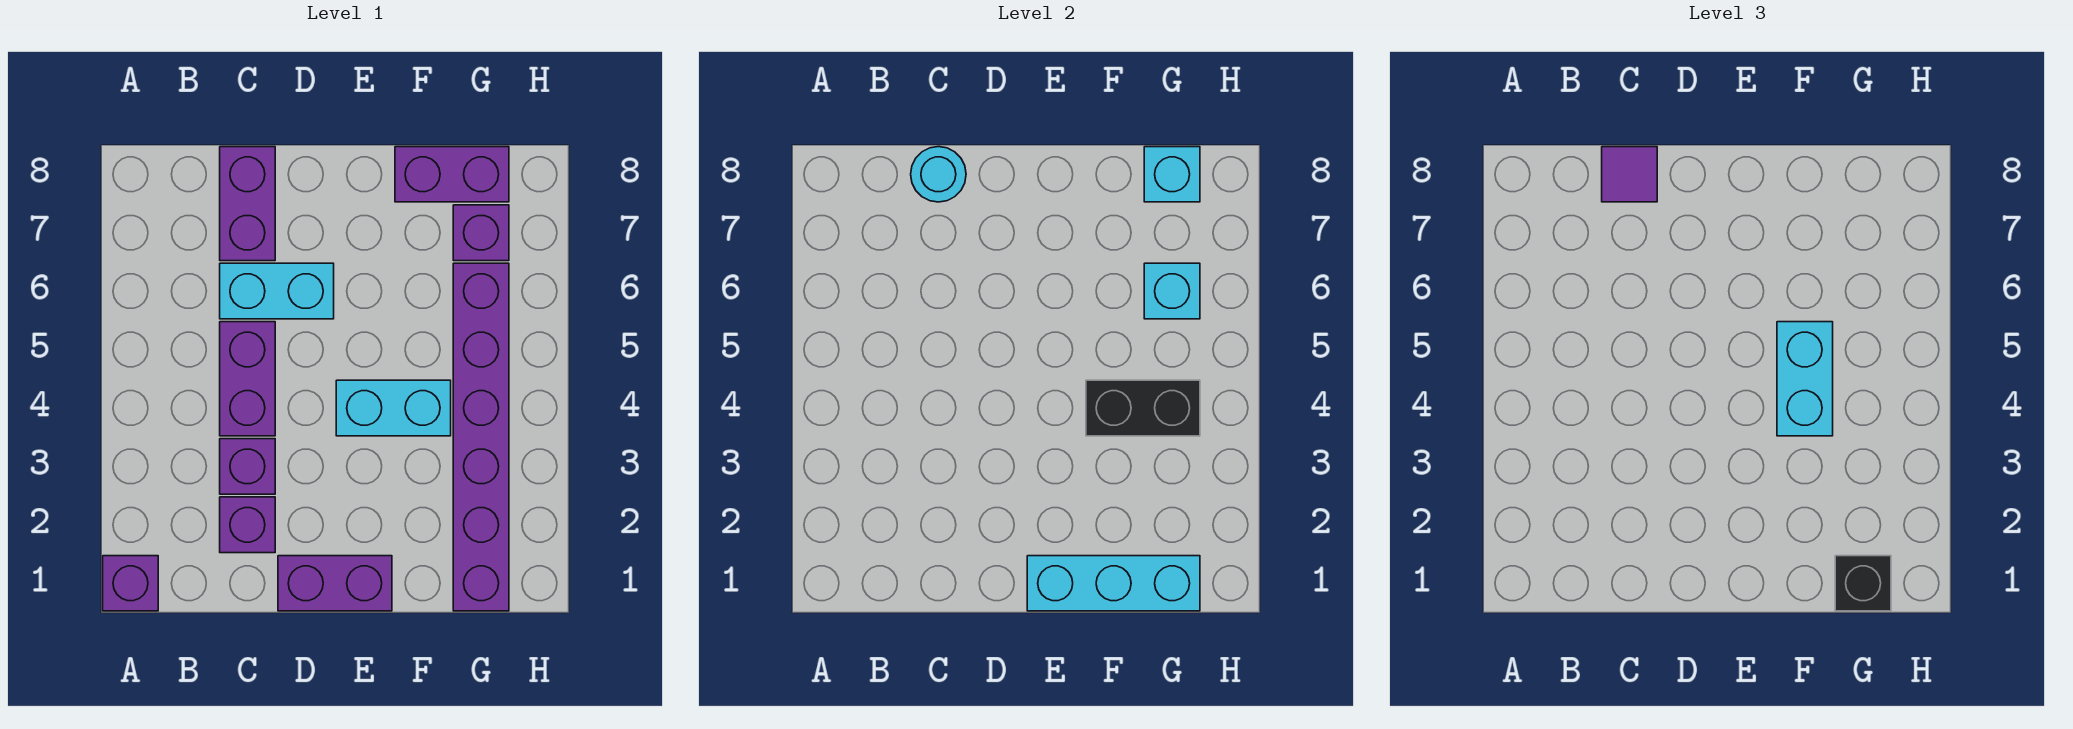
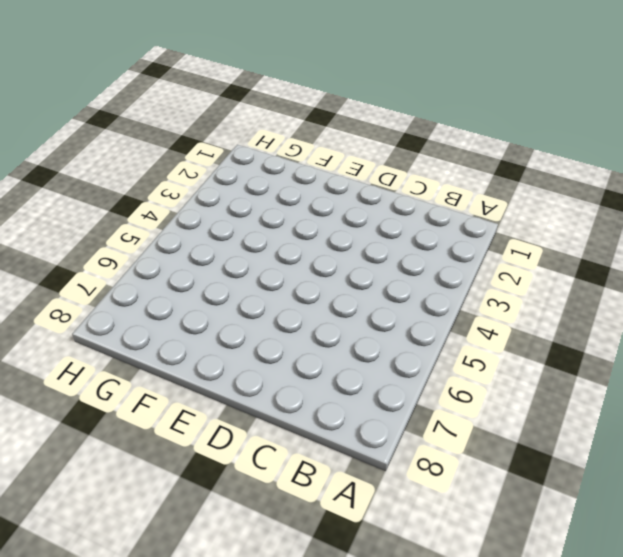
none -> purple brick A1 level 1
none -> purple brick C2 level 1
none -> purple brick C3 level 1

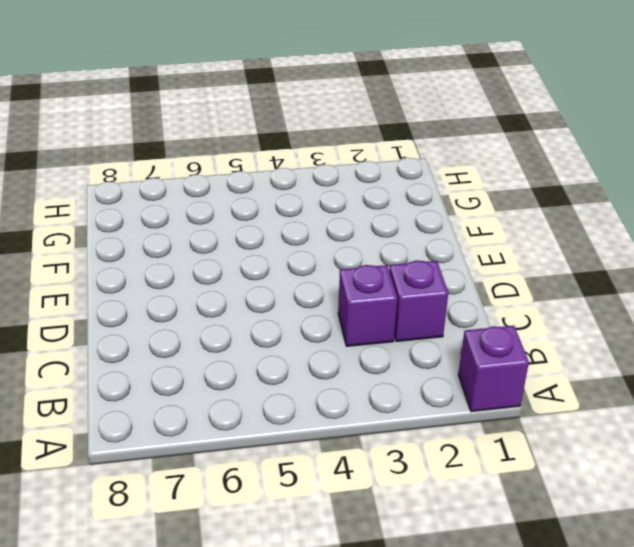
none -> purple brick C4:C5 level 1
none -> cyan brick C6:D6 level 1
none -> purple brick C7:C8 level 1

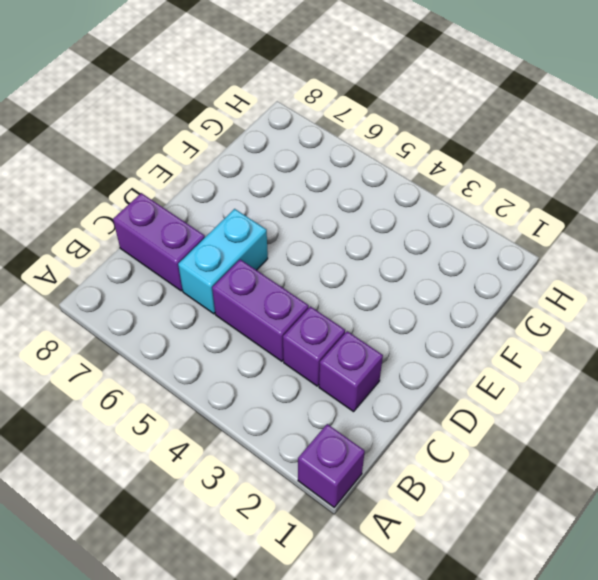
none -> purple brick D1:E1 level 1
none -> cyan brick E4:F4 level 1
none -> purple brick F8:G8 level 1

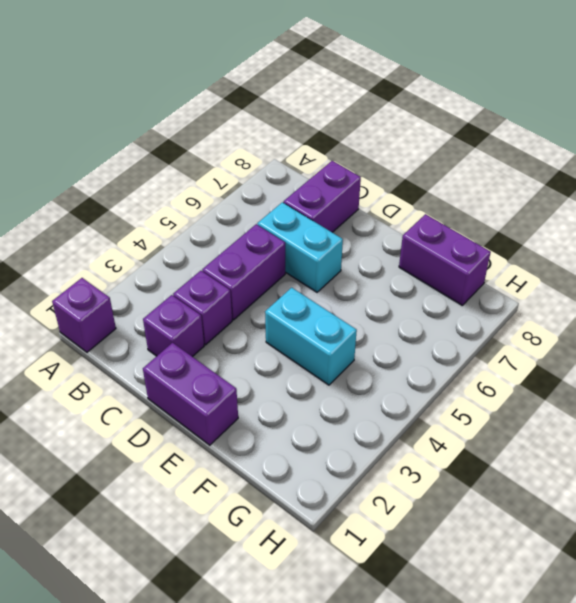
none -> purple brick G1:G6 level 1
none -> purple brick G7 level 1
none -> cyan round brick C8 level 2

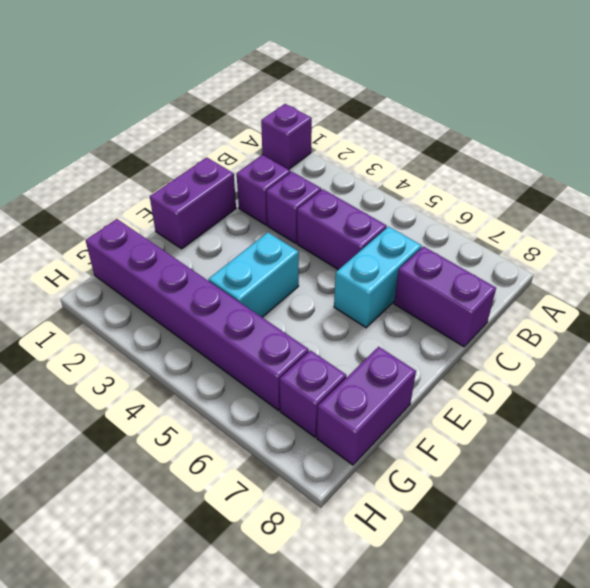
none -> cyan round brick C8 level 2
none -> cyan brick E1:G1 level 2
none -> black brick F4:G4 level 2

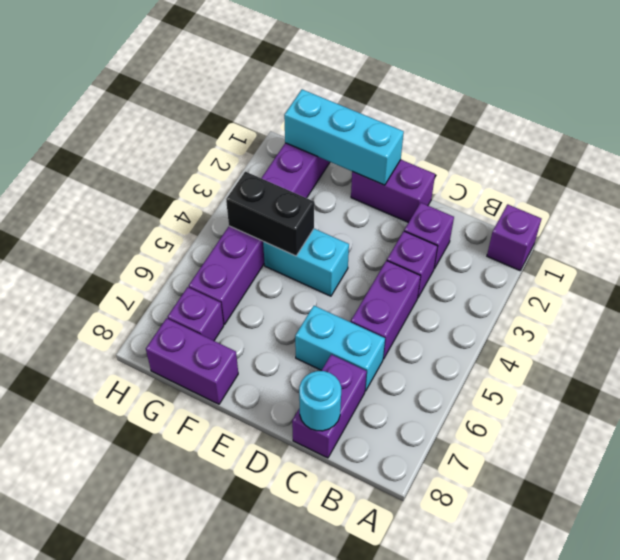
none -> cyan brick G6 level 2
none -> cyan brick G8 level 2
none -> purple tile C8 level 3

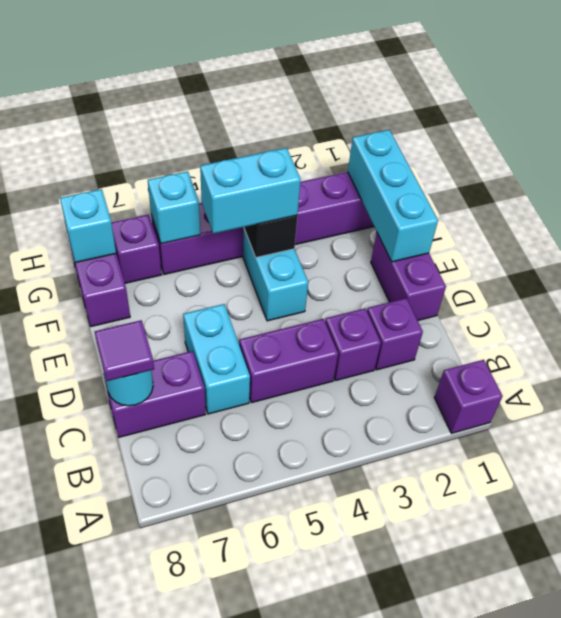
none -> black brick G1 level 3

